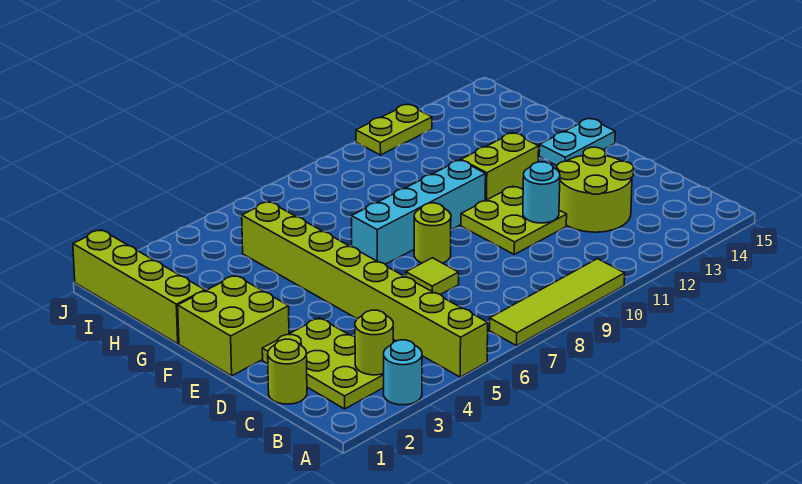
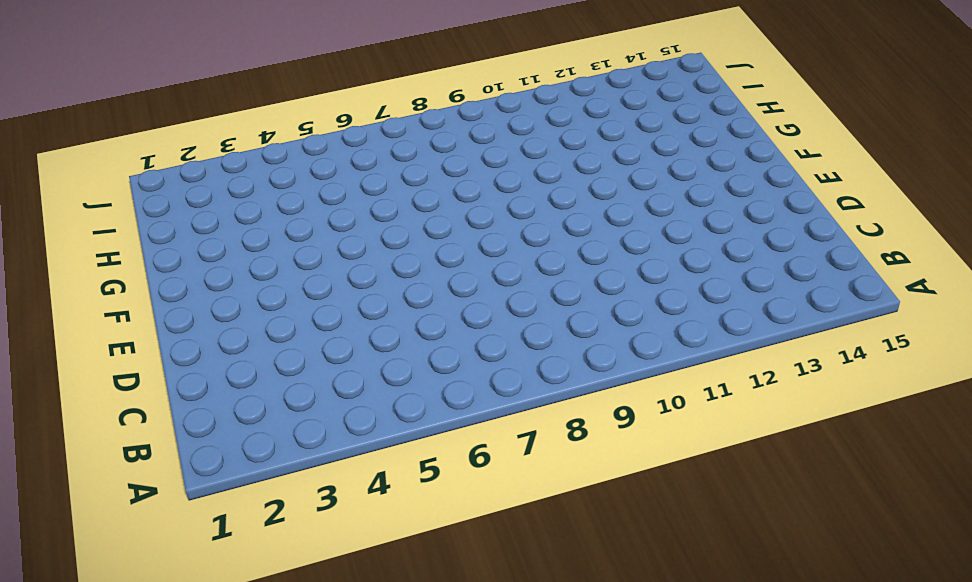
none -> cyan round brick A3 level 1
none -> lime brick A5:H5 level 1
none -> lime tile A7:A10 level 1

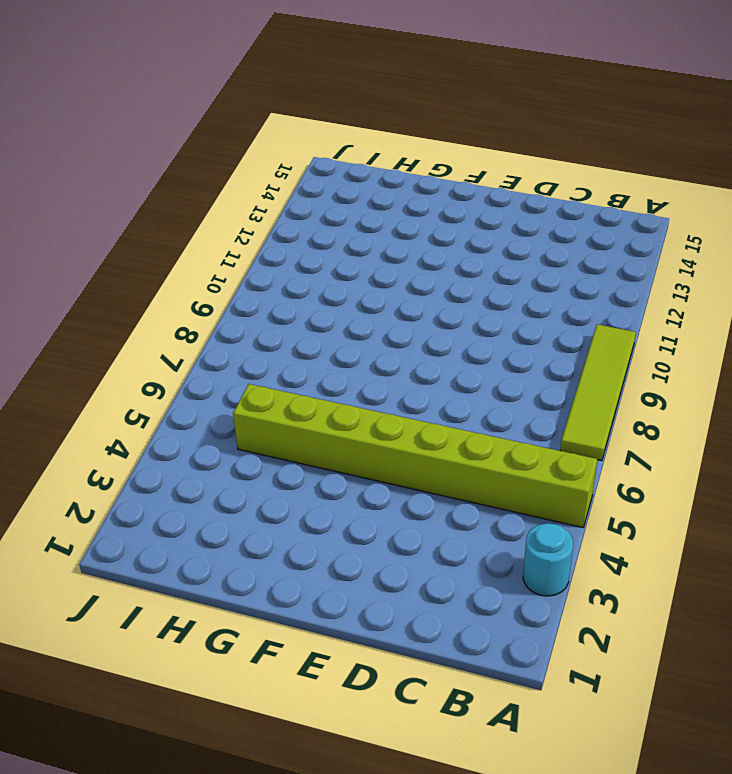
none -> lime plate B2:D3 level 1
none -> lime round brick C1 level 1
none -> lime round brick C12:D13 level 1

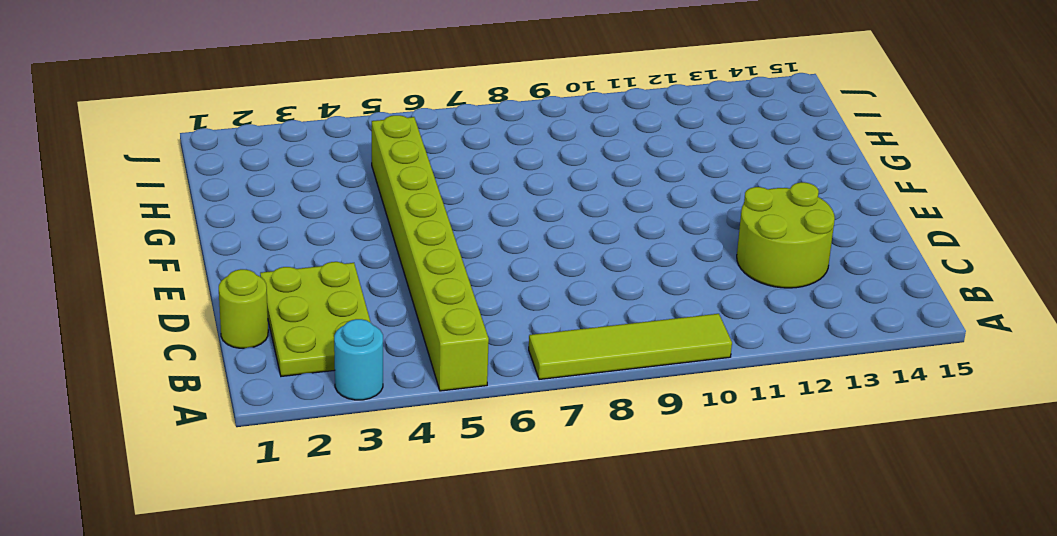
none -> lime tile D7 level 1
none -> lime plate D10:E11 level 1
none -> lime brick E1:F2 level 1

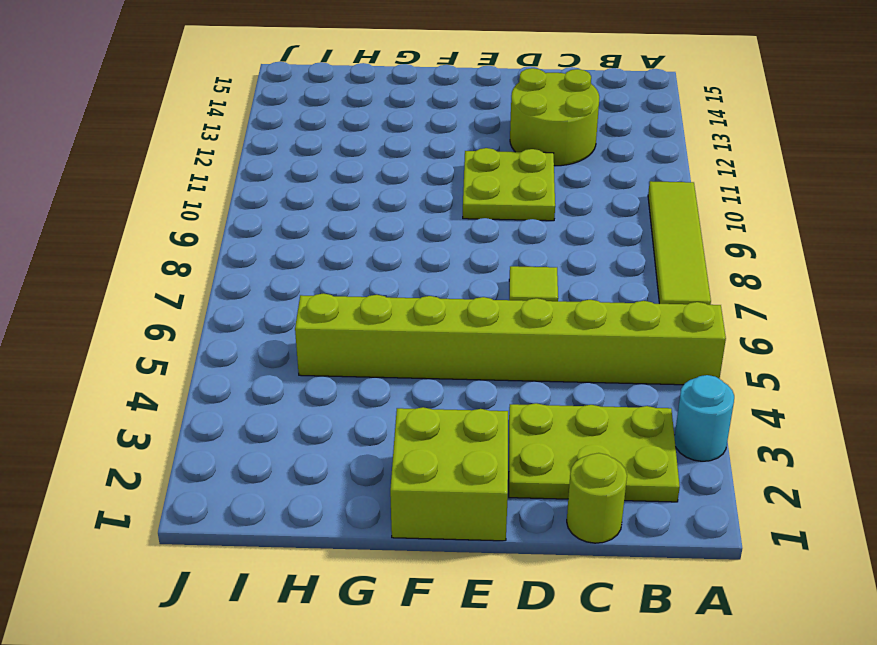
none -> lime round brick E8 level 1
none -> cyan brick F7:F10 level 1
none -> lime brick F11:F12 level 1

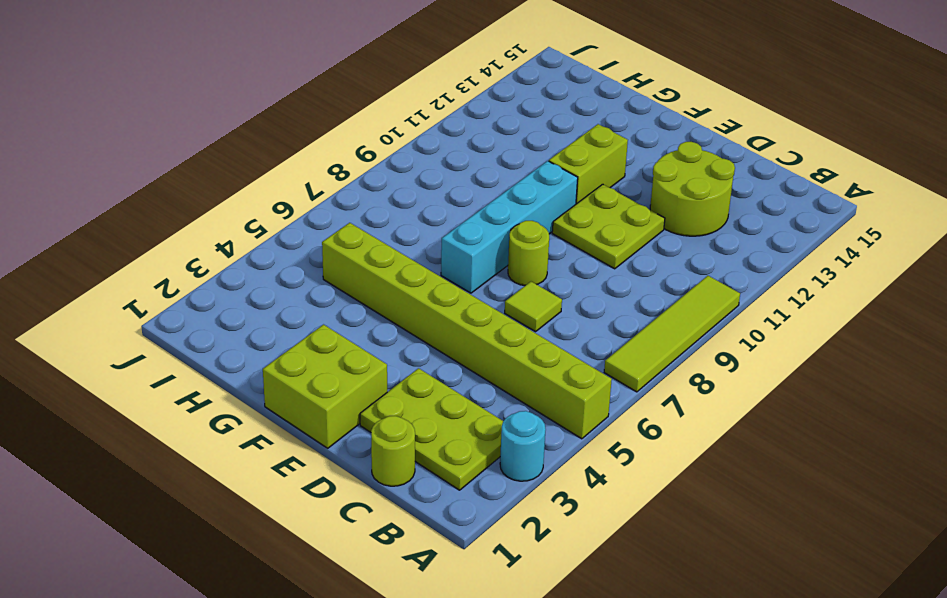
none -> cyan plate F14:F15 level 1
none -> lime brick G1:J1 level 1
none -> lime plate J11:J12 level 1

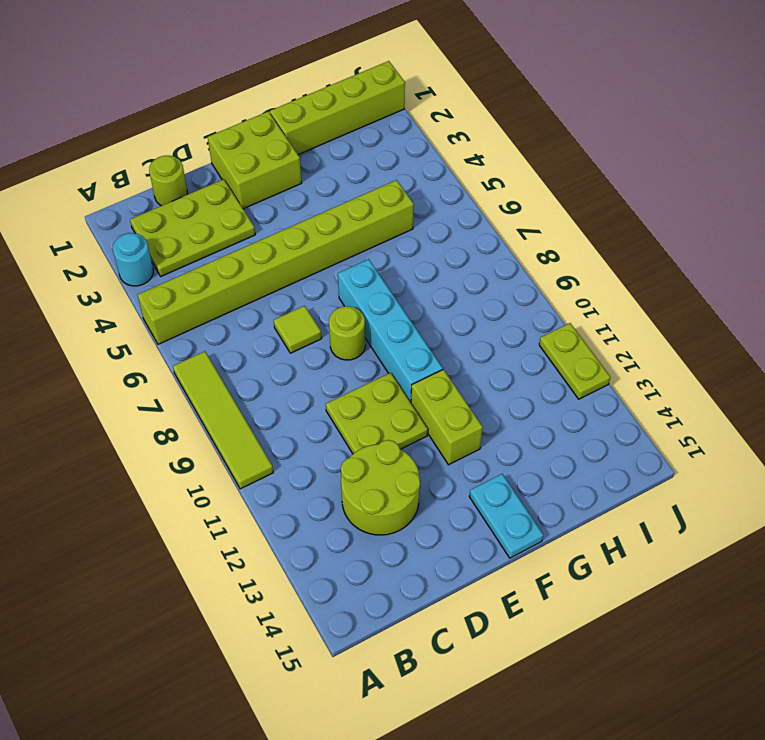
none -> lime round brick B3 level 2
none -> cyan round brick D11 level 2

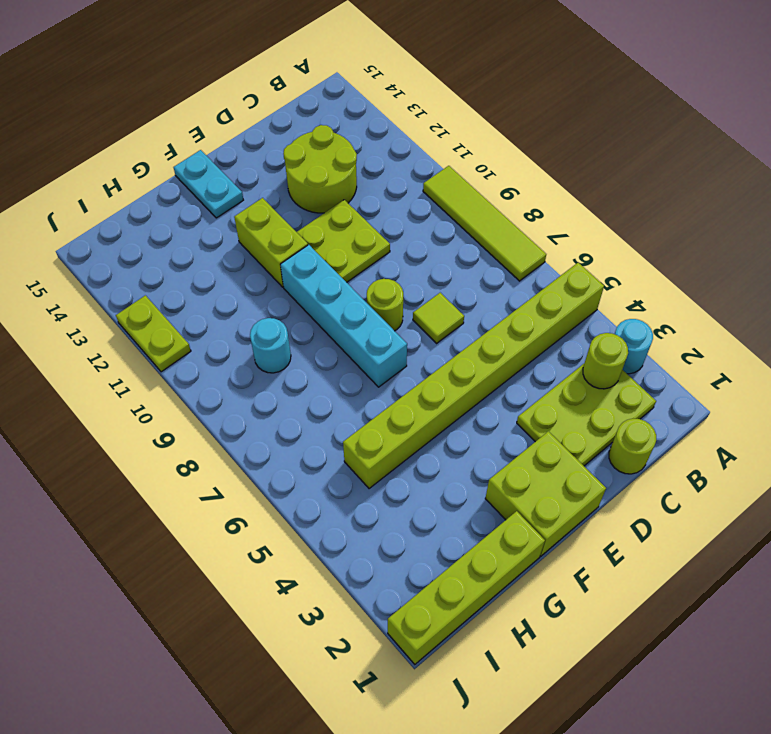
cyan round brick H9 level 1 -> cyan round brick D11 level 2

